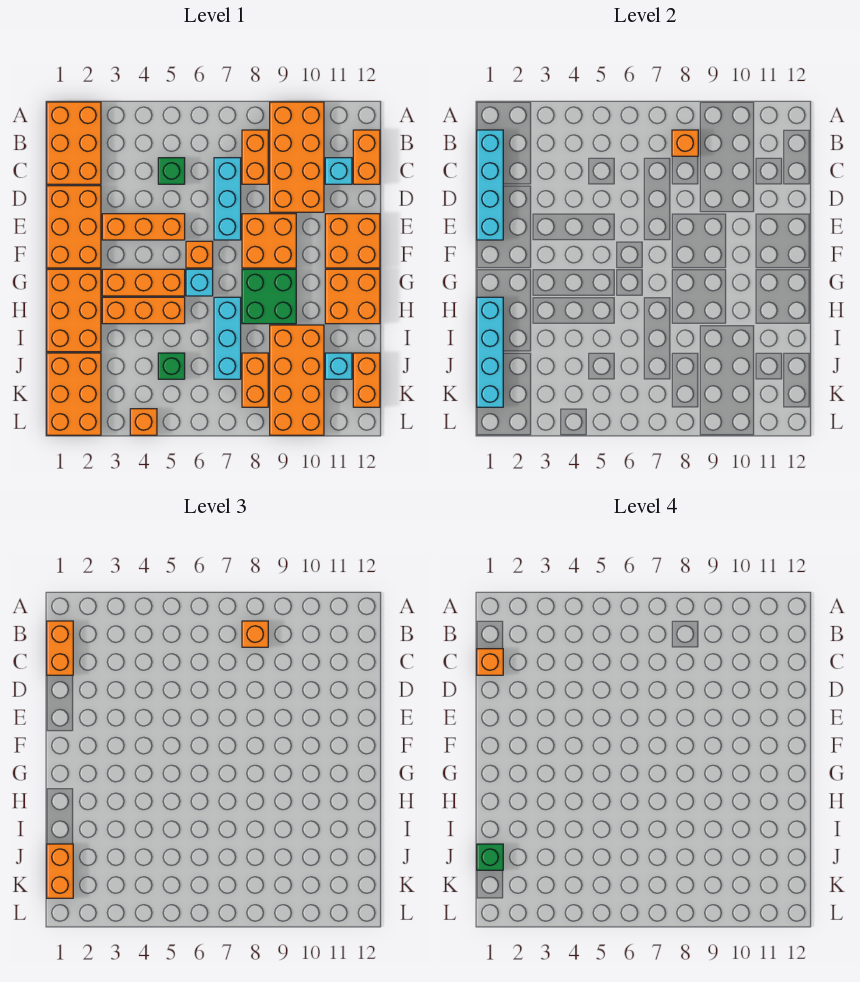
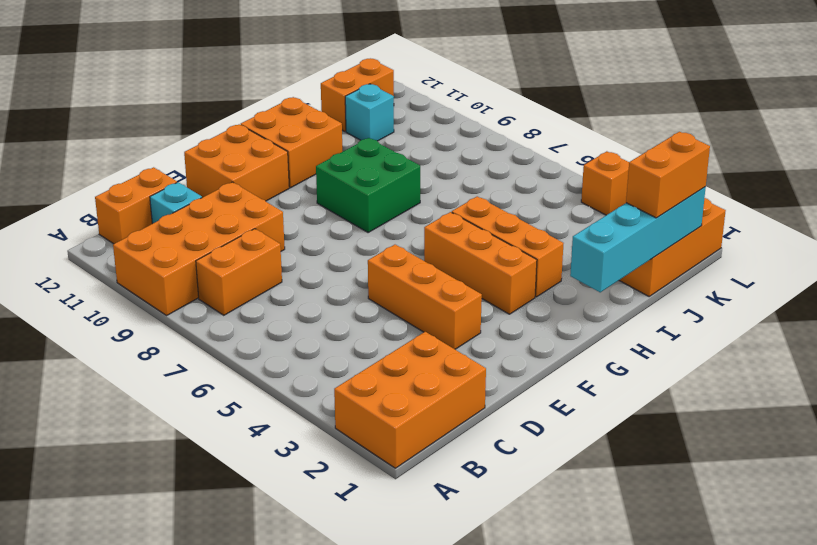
none -> green brick C5 level 1
none -> cyan brick C7:E7 level 1
none -> orange brick D1:F2 level 1
none -> orange brick E8:F9 level 1

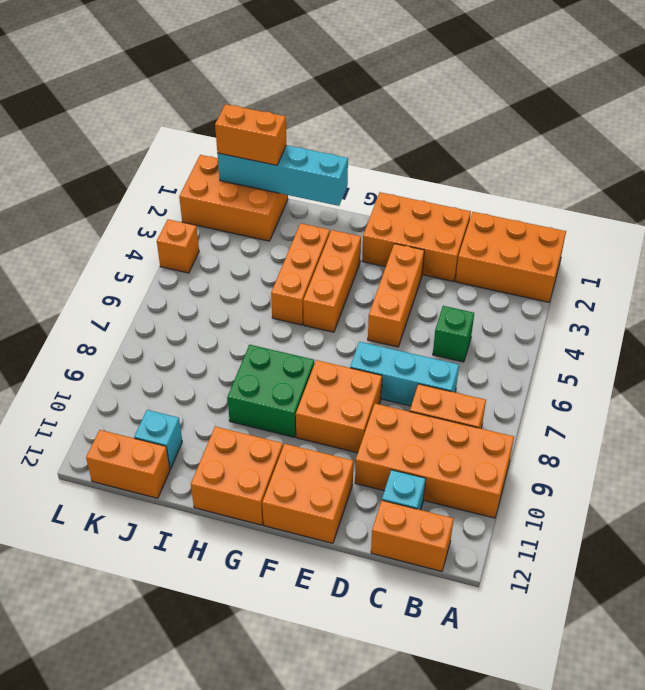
none -> orange brick F6 level 1
none -> orange brick G1:I2 level 1
none -> cyan brick G6 level 1
none -> cyan brick H7:J7 level 1

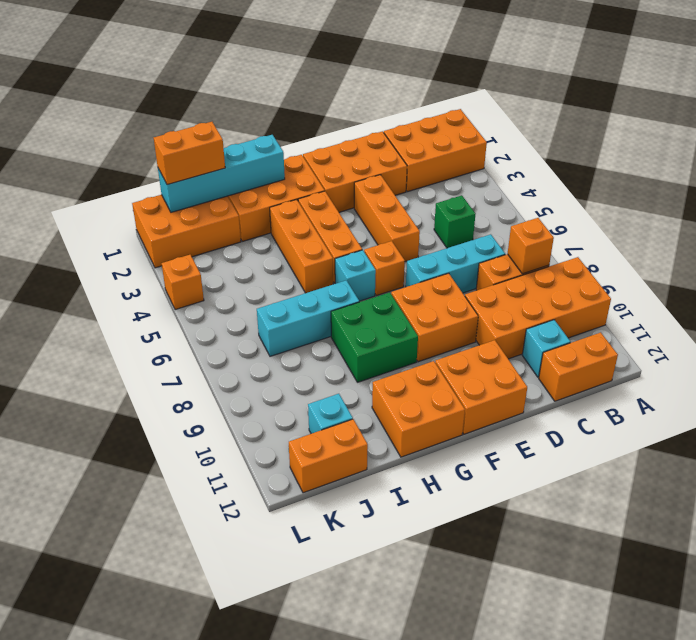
none -> orange brick I9:L10 level 1
none -> green brick J5 level 1
none -> orange brick J8:K8 level 1
none -> cyan brick B1:E1 level 2

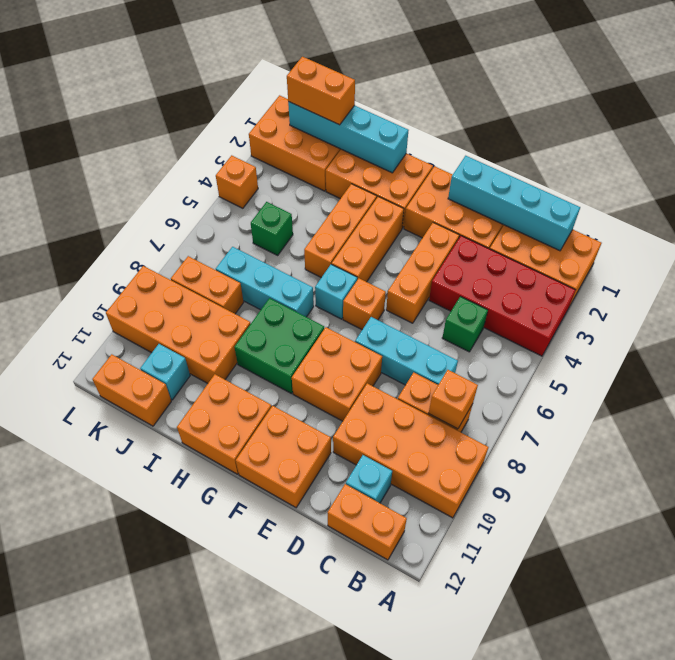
red brick A3:D4 level 1 -> none
none -> orange brick B1:C1 level 3
none -> orange brick B8 level 3
none -> orange brick C1 level 4
none -> green brick J1 level 4

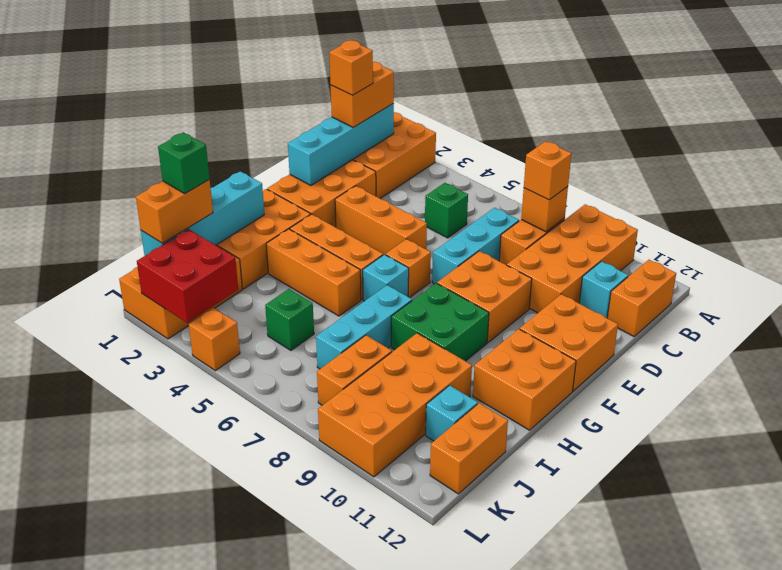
red brick K2:L3 level 2 -> none

